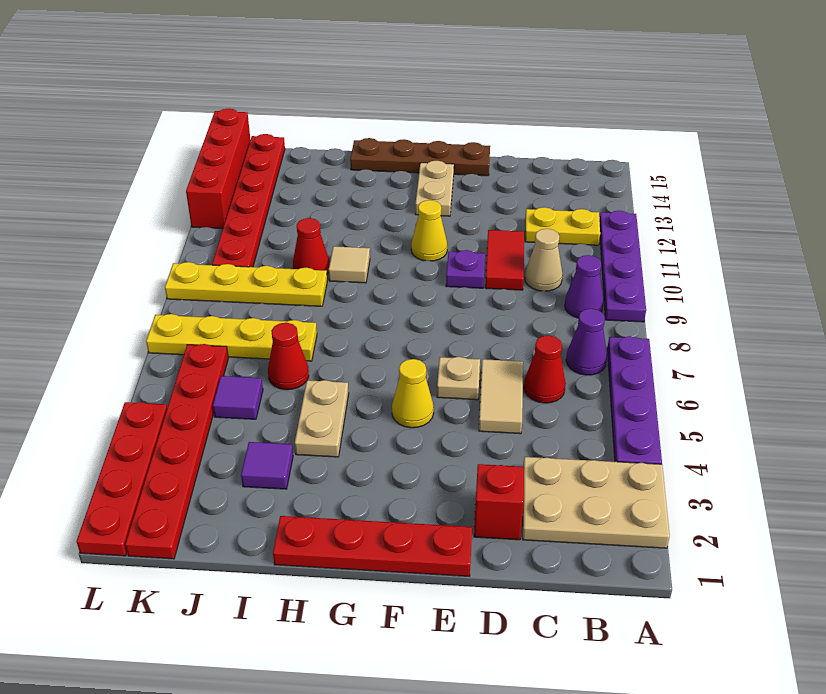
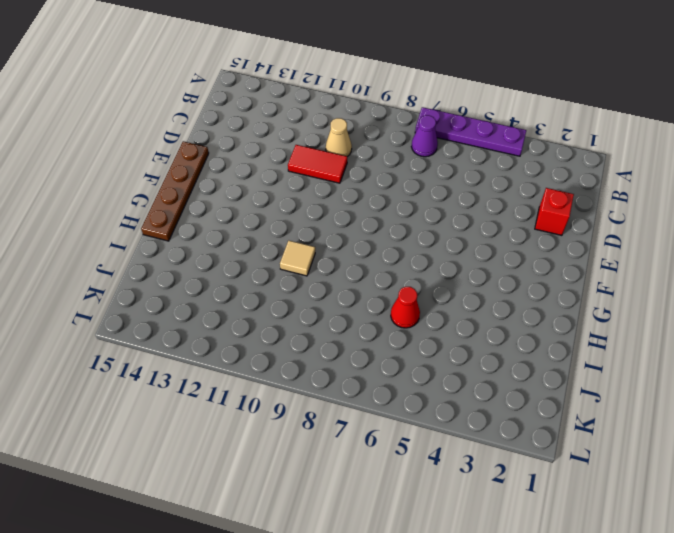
none -> tan plate A2:C3 level 1
none -> purple plate A9:A12 level 1
none -> purple cone B9 level 1
none -> yellow plate B12:C12 level 1

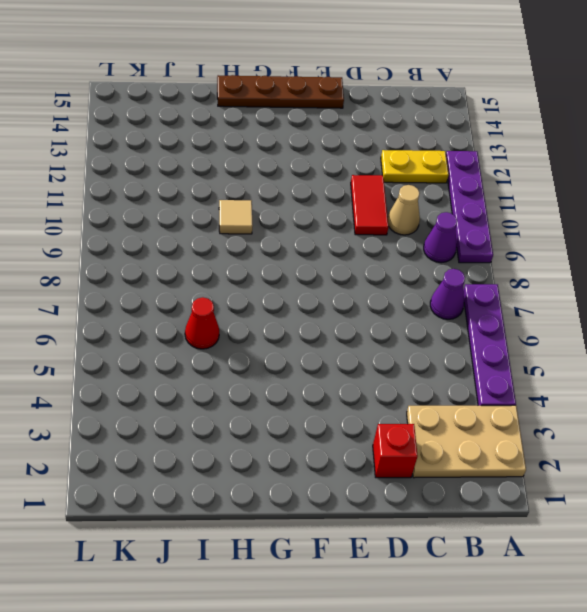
none -> red cone C6 level 1
none -> tan tile D5:D6 level 1
none -> red plate E1:H1 level 1
none -> tan plate E6 level 1

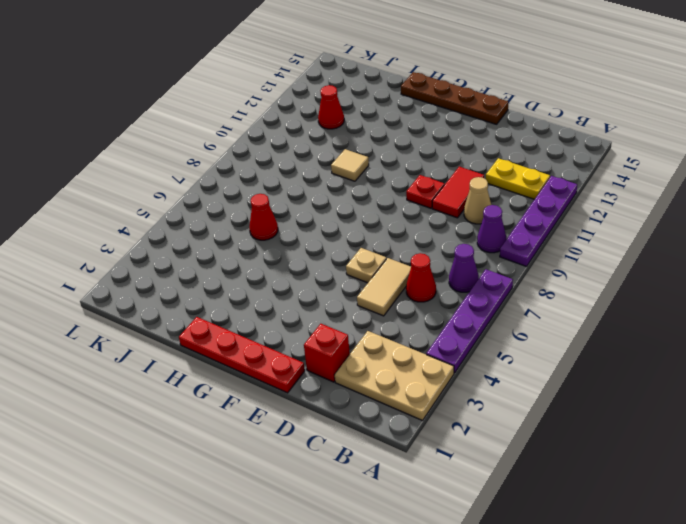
red plate E10 level 1 -> purple plate E10 level 1
red cone J12 level 1 -> red cone I10 level 1
none -> yellow cone F5 level 1
none -> yellow cone F11 level 1
none -> tan plate F13:F14 level 1
none -> tan plate H4:H5 level 1

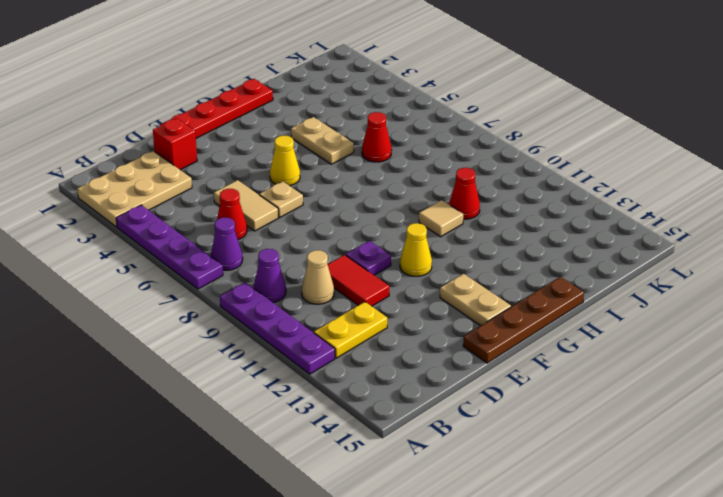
none -> purple tile I3 level 1
none -> yellow plate I7:L7 level 1
none -> yellow plate I9:L9 level 1
none -> purple tile J5 level 1

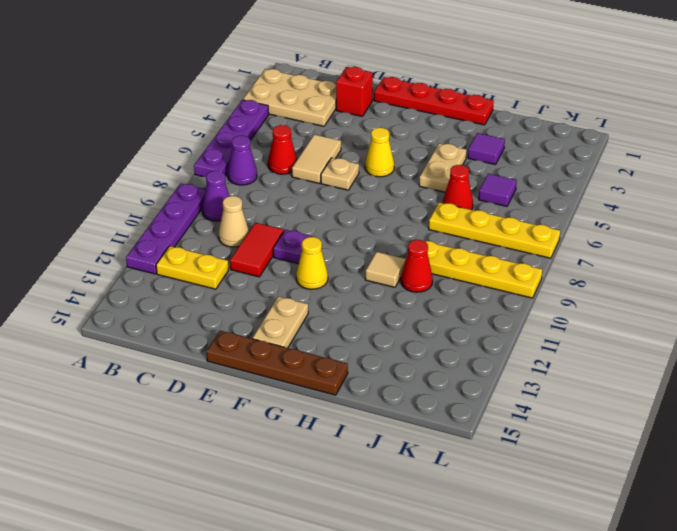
none -> red plate K1:K6 level 1
none -> red plate K10:K15 level 1
none -> red plate L1:L4 level 1
none -> red brick L12:L15 level 1

